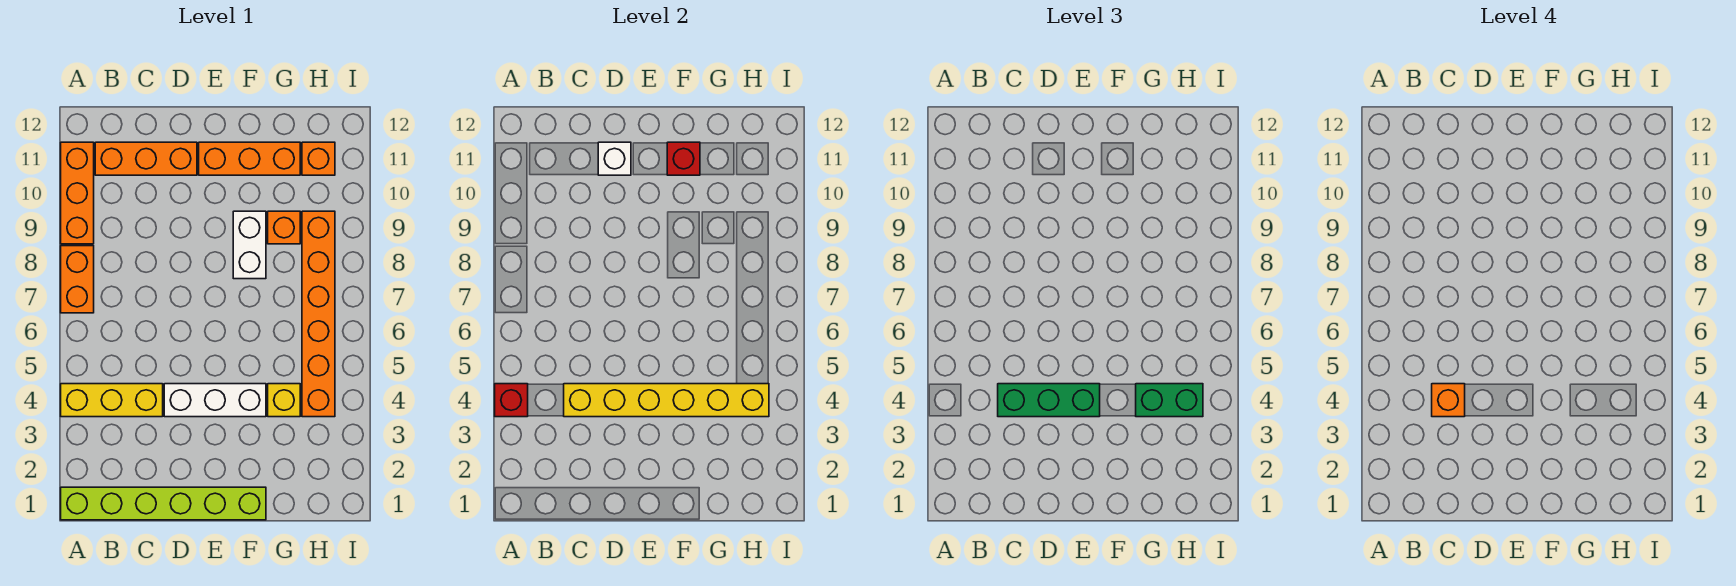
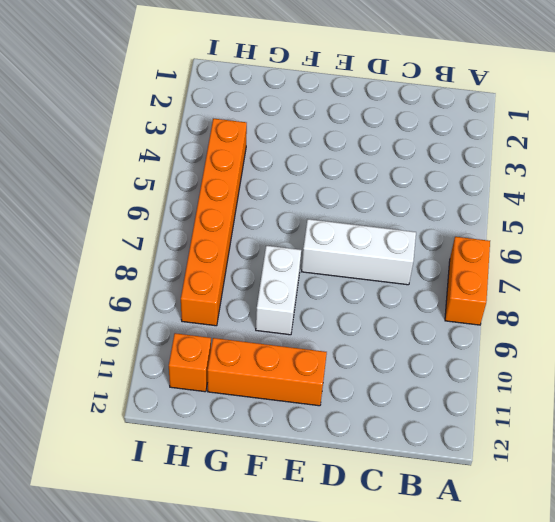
white brick C7:E7 level 1 -> white brick D4:F4 level 1
none -> lime brick A1:F1 level 1
none -> yellow brick A4:C4 level 1
none -> orange brick A9:A11 level 1

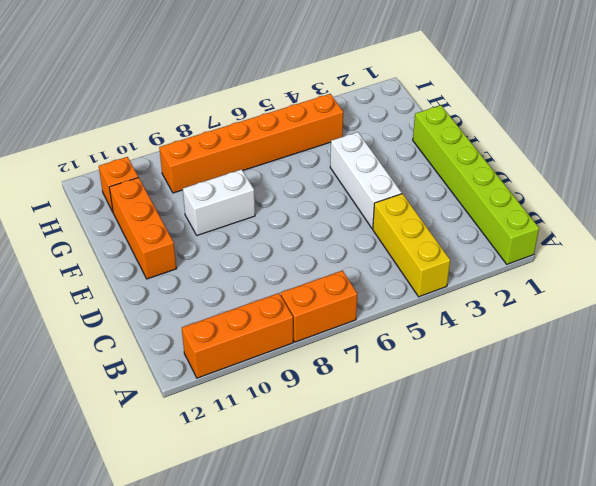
none -> orange brick B11:D11 level 1
none -> yellow brick G4 level 1
none -> orange brick G9 level 1

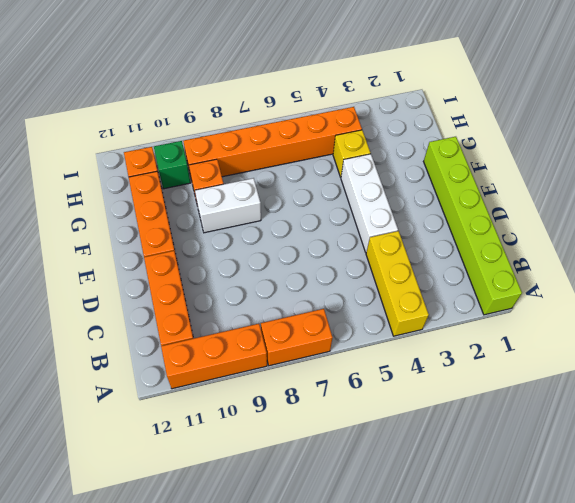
green brick H10 level 1 -> none
none -> red brick A4 level 2
none -> yellow brick C4:H4 level 2
none -> white brick D11 level 2

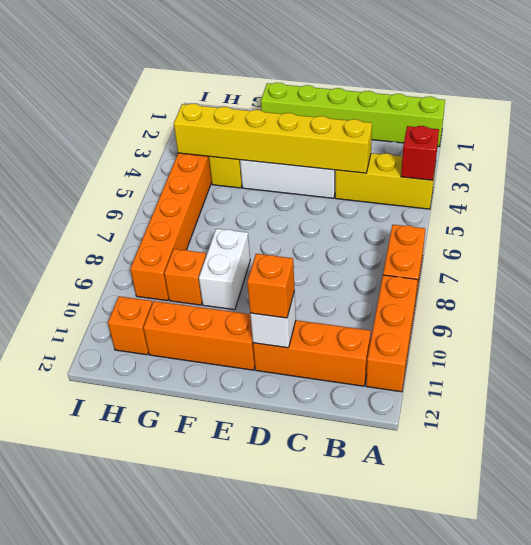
orange brick D11 level 3 -> orange brick C4 level 4
none -> red brick F11 level 2
none -> green brick C4:E4 level 3
none -> green brick G4:H4 level 3

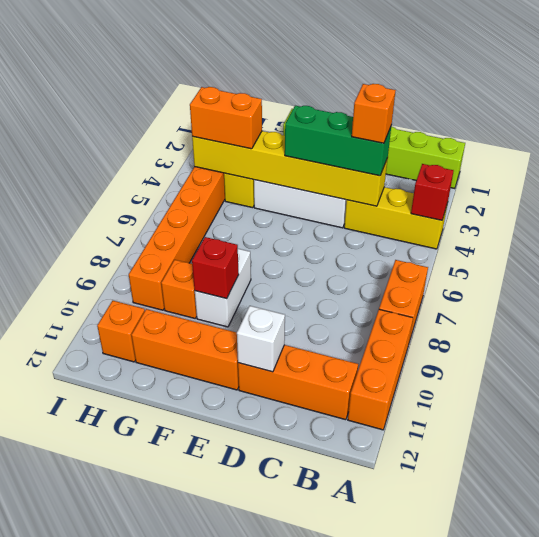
red brick F9 level 2 -> red brick F11 level 2
orange brick G4:H4 level 3 -> green brick G4:H4 level 3

